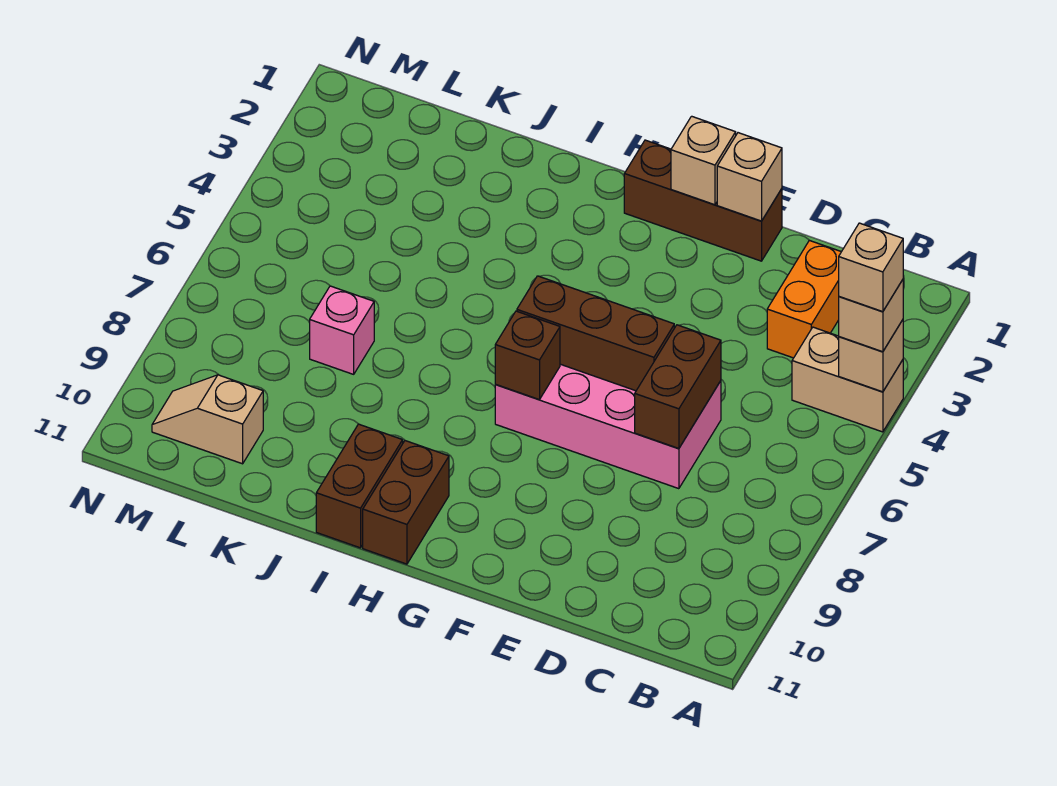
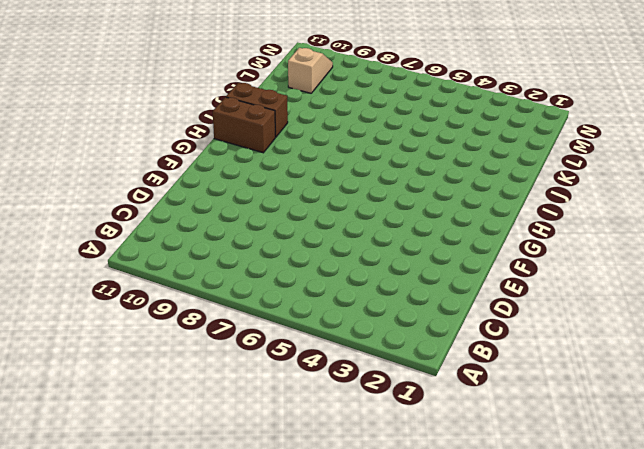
none -> tan brick A4:B4 level 1
none -> orange brick C2:C3 level 1
none -> pink brick D6:G7 level 1

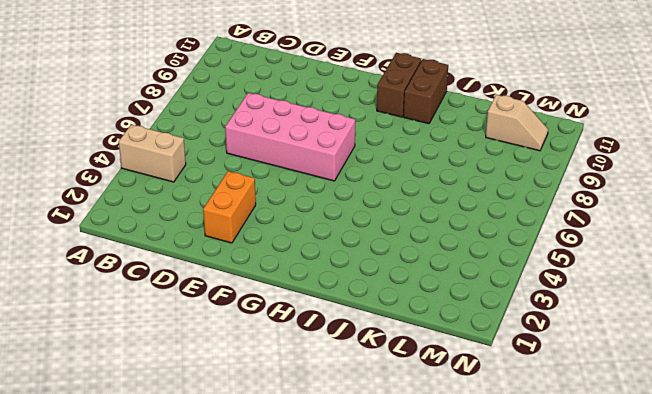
orange brick E2:E3 level 1 -> orange brick C2:C3 level 1
none -> brown brick E1:G1 level 1
none -> pink brick K7 level 1
none -> tan brick A4 level 2

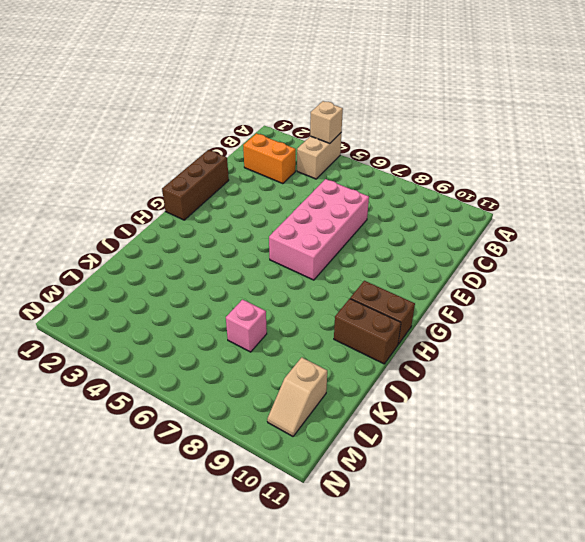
none -> brown brick D6:D7 level 2
none -> tan brick E1 level 2
none -> brown brick E6:G6 level 2

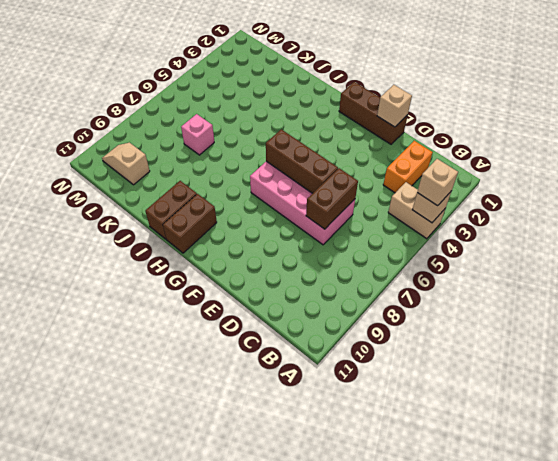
none -> tan brick F1 level 2
none -> brown brick G7 level 2
none -> tan brick A4 level 4

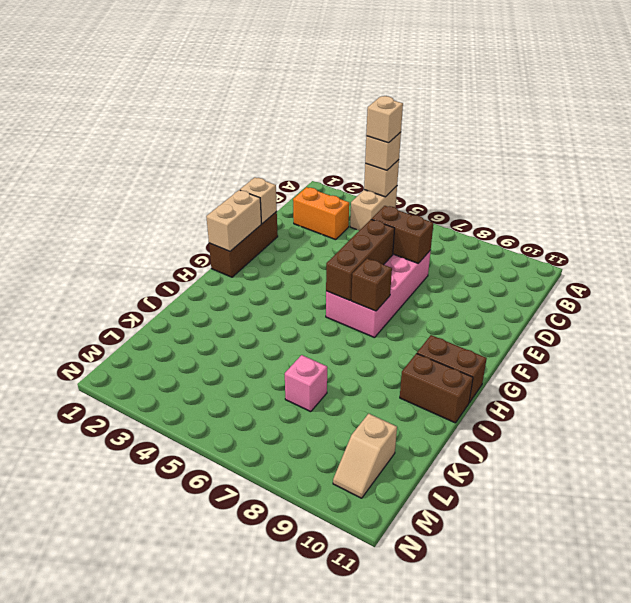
tan brick F1:G1 level 2 -> tan brick F1 level 2

